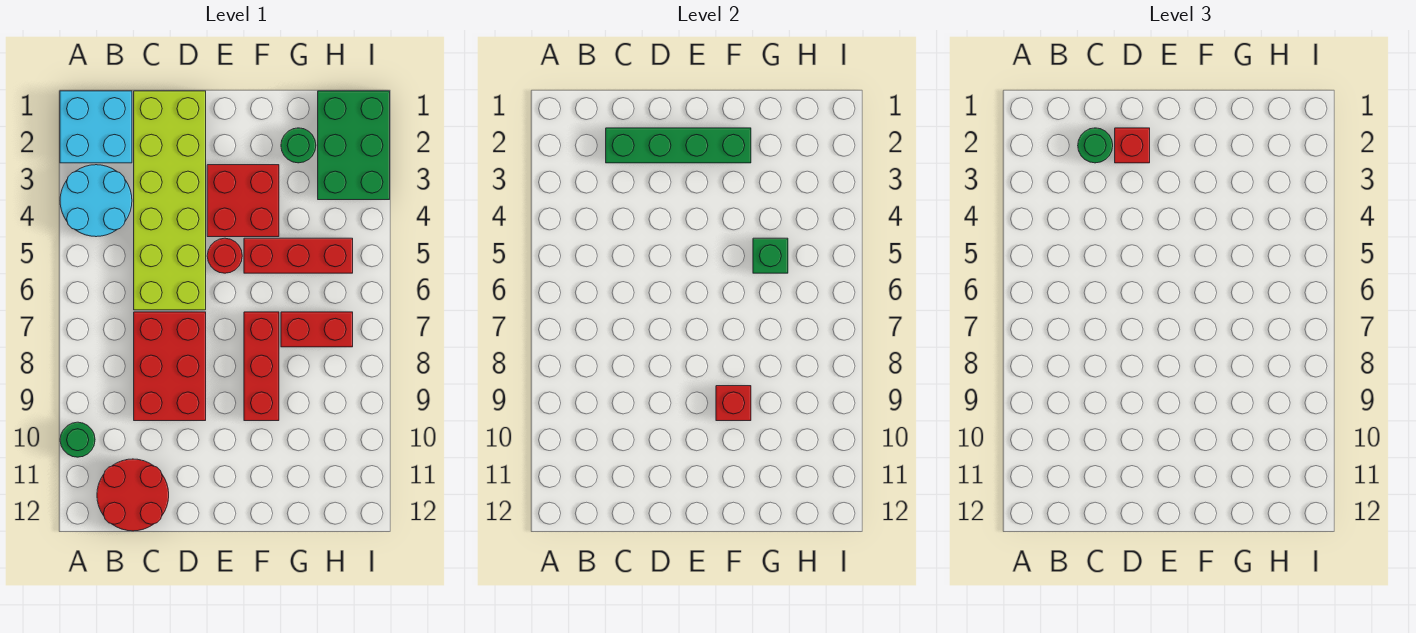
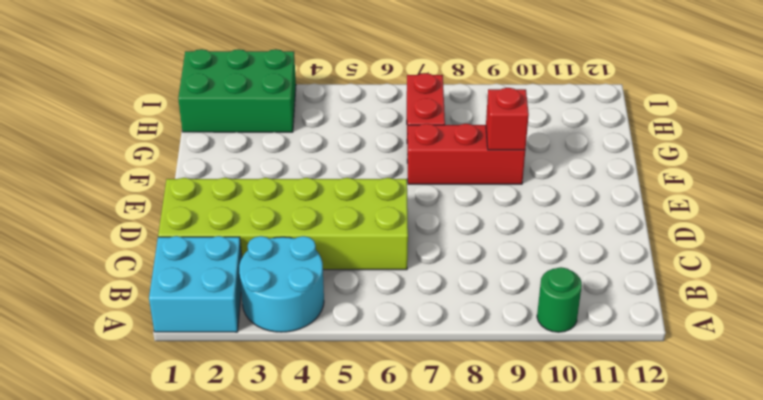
none -> red round brick B11:C12 level 1
none -> red brick C7:D9 level 1
none -> red brick E3:F4 level 1

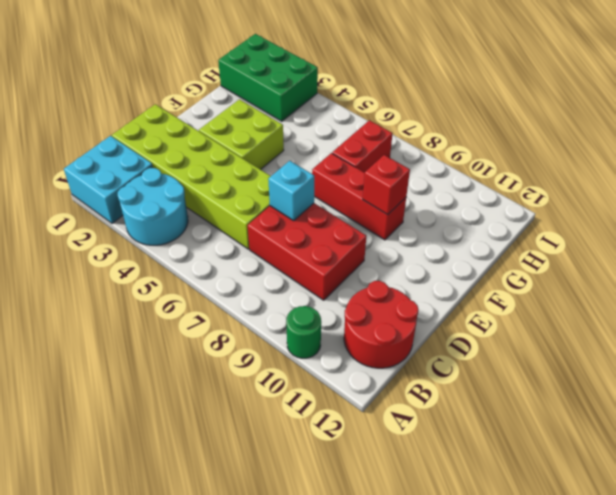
cyan brick D7 level 2 -> none
lime brick E3:F4 level 1 -> red brick E3:F4 level 1
none -> red round brick E5 level 1
none -> red brick F5:H5 level 1
none -> green round brick G2 level 1

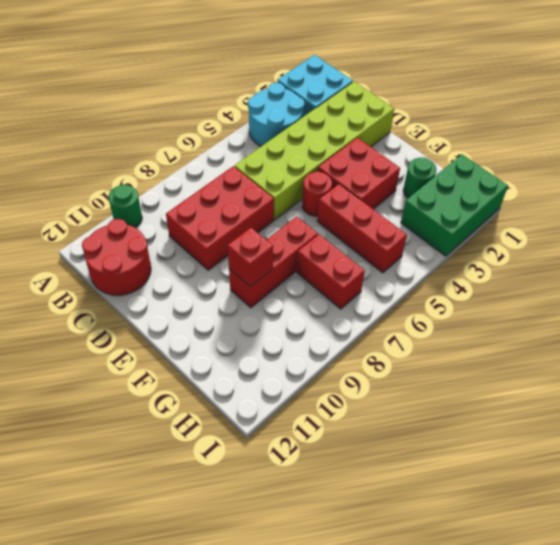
none -> green brick C2:F2 level 2
none -> green brick G5 level 2
none -> green round brick C2 level 3

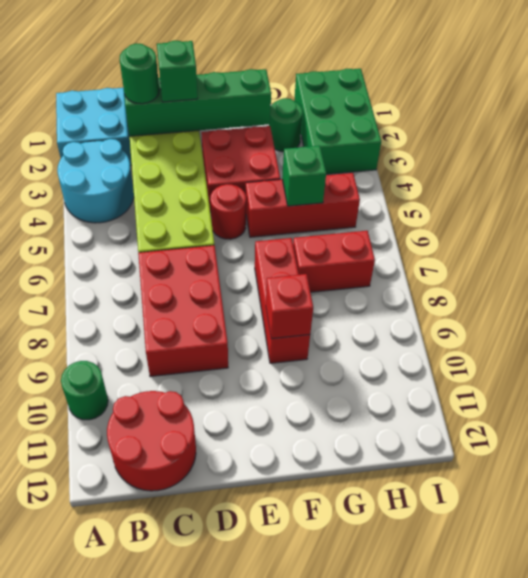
green brick D2 level 3 -> red brick D2 level 3

